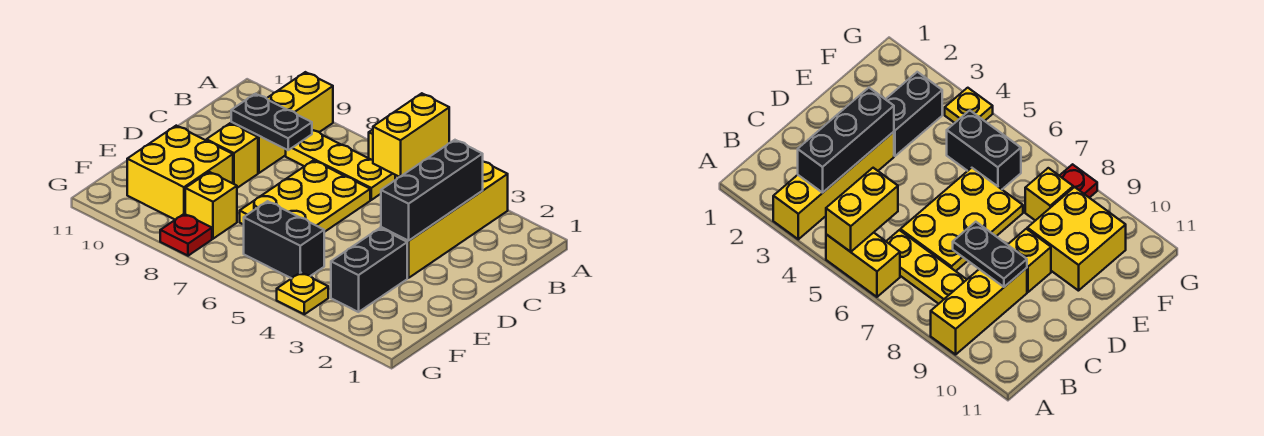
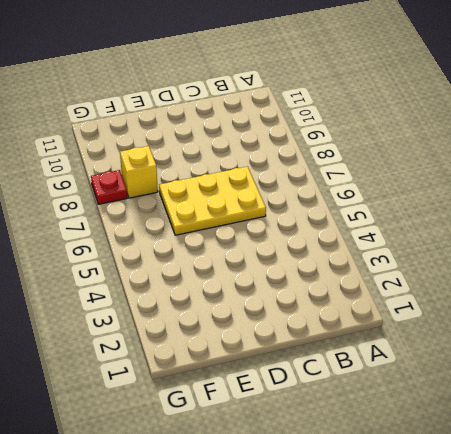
none -> yellow brick A3:D3 level 1
none -> yellow brick A5:A6 level 1
none -> yellow brick A9:C9 level 1

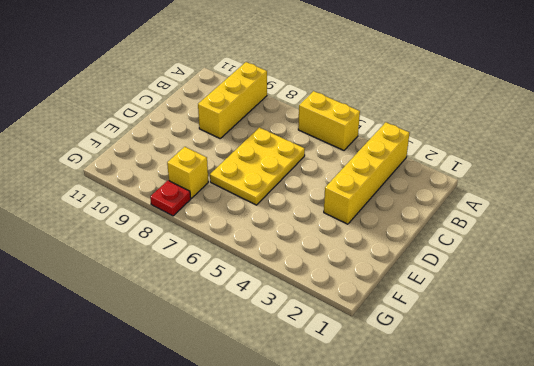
none -> yellow plate B6:B8 level 1
none -> yellow brick D9 level 1
none -> black brick E3:F3 level 1

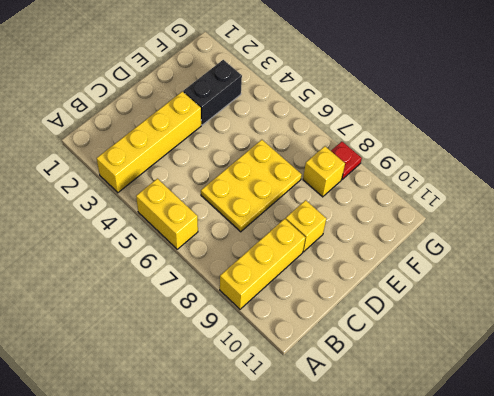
none -> yellow plate B6:B8 level 1
none -> yellow brick E9:F10 level 1
none -> black brick F5:F6 level 1

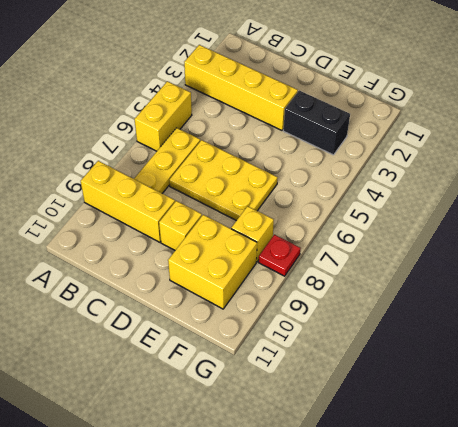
none -> black brick F5:F6 level 1
none -> yellow plate G4 level 1
none -> yellow brick A5:B5 level 2

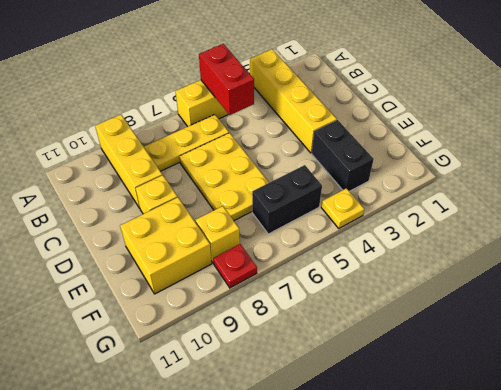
red brick A5:B5 level 2 -> yellow brick A5:B5 level 2
none -> black brick B3:D3 level 2
none -> black plate C8:C9 level 2

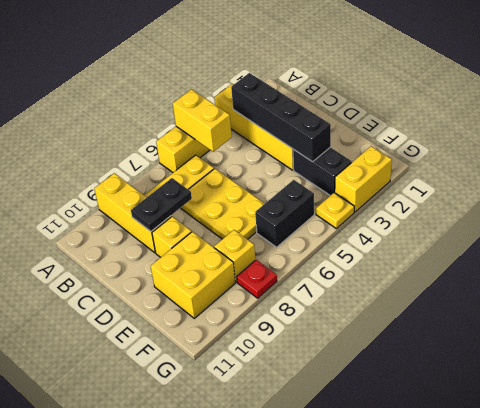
black brick B3:E3 level 2 -> black brick B3:D3 level 2
yellow brick G2:G3 level 1 -> none

